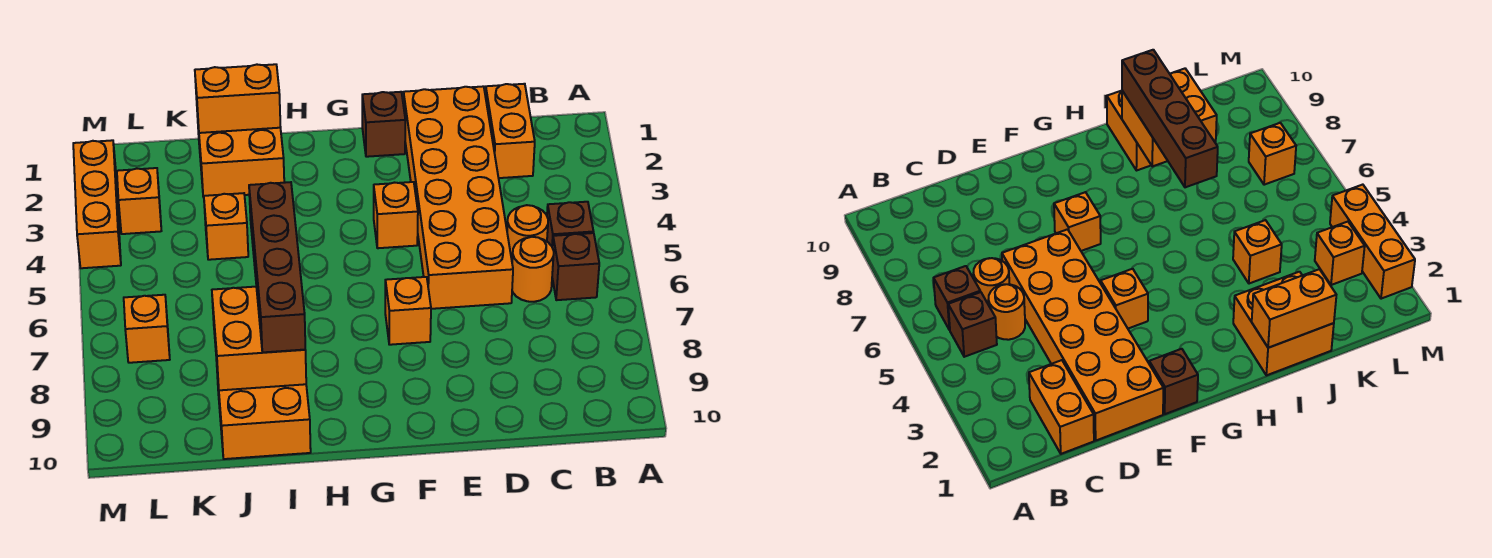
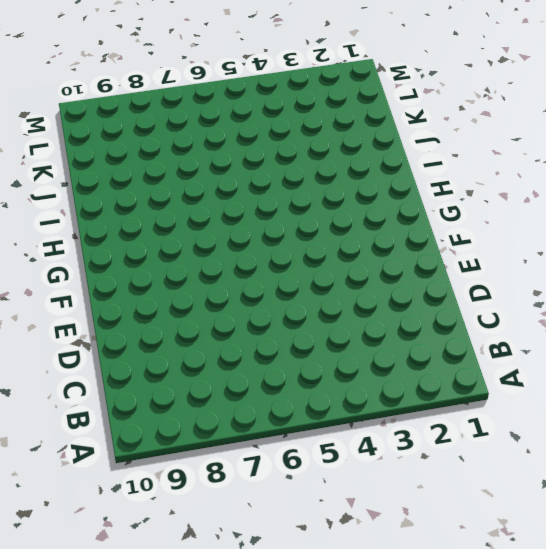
none -> brown brick B5 level 1
none -> brown brick B6 level 1
none -> orange brick C1:C2 level 1

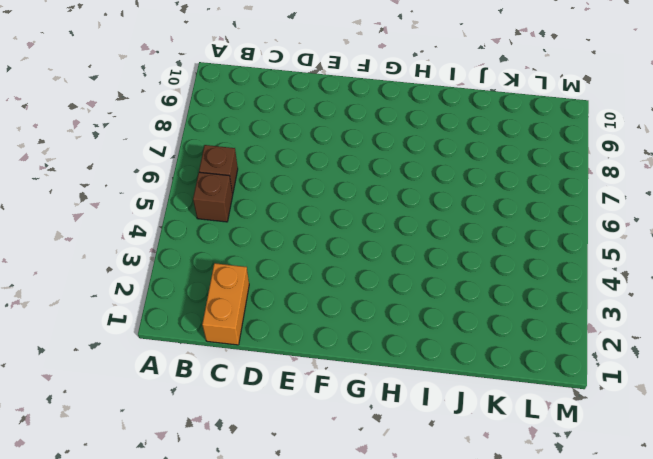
none -> orange round brick C5 level 1
none -> orange round brick C6 level 1
none -> orange brick D1:E6 level 1

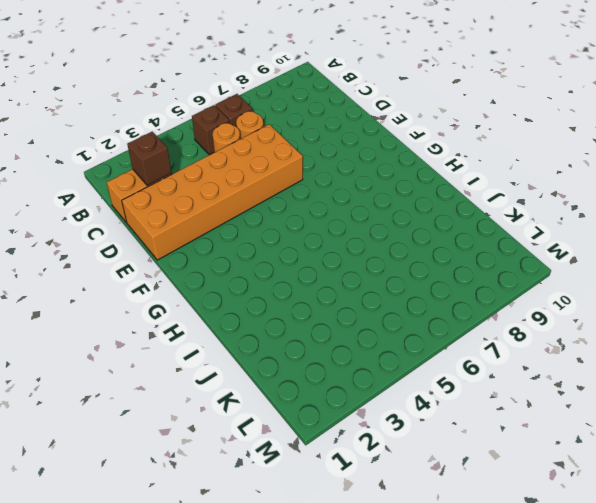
brown brick C2 level 2 -> brown brick F1 level 1
none -> orange brick F4 level 1
none -> orange brick F7 level 1
none -> orange brick I1:J2 level 1

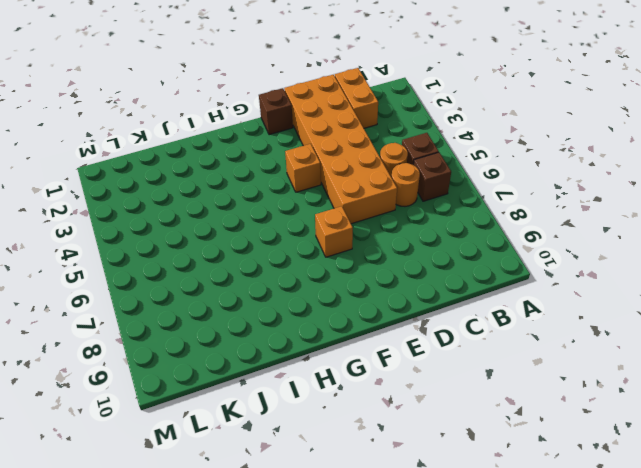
none -> orange brick I1:J2 level 1
none -> orange brick I9:J10 level 1
none -> orange brick J4 level 1

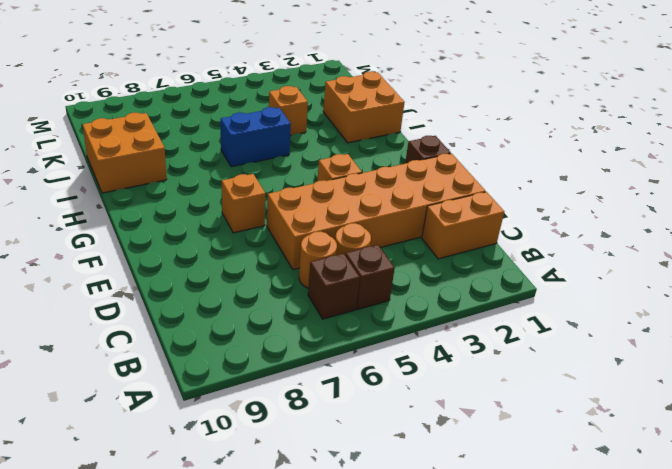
blue brick I5:I6 level 1 -> none
none -> orange brick L3 level 1
none -> orange brick L7 level 1
none -> orange brick M2:M4 level 1

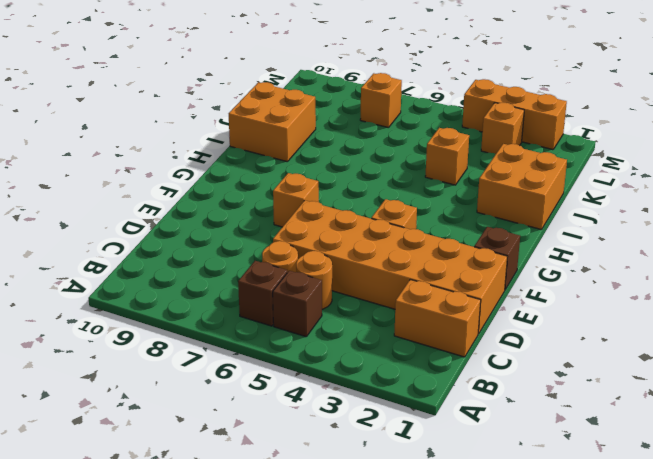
none -> orange brick I1:J1 level 2
none -> orange brick I8:J9 level 2
none -> brown brick I6:I9 level 3

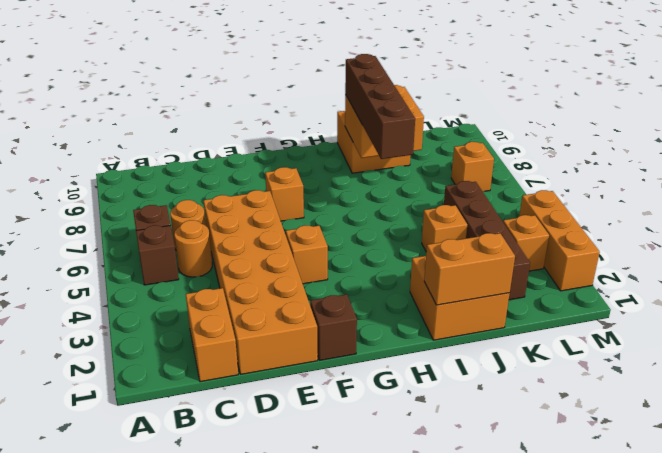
brown brick K2:K5 level 1 -> none

